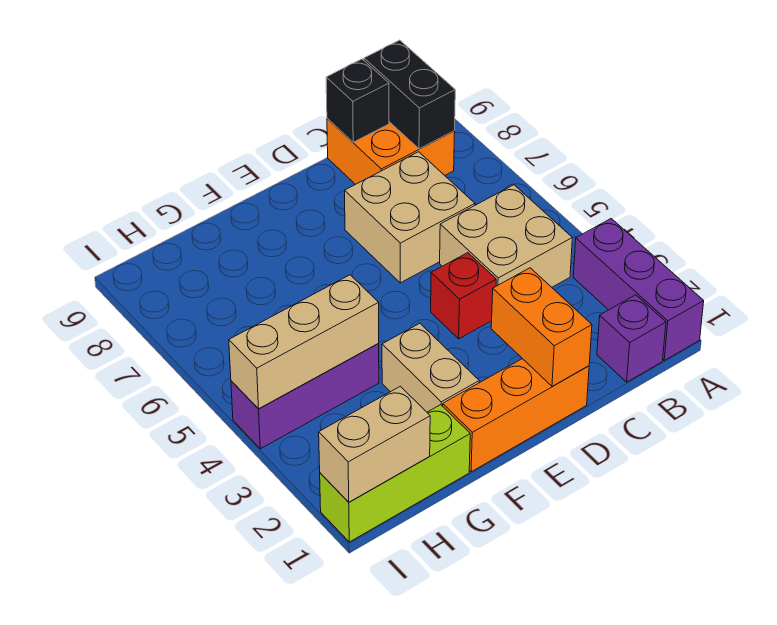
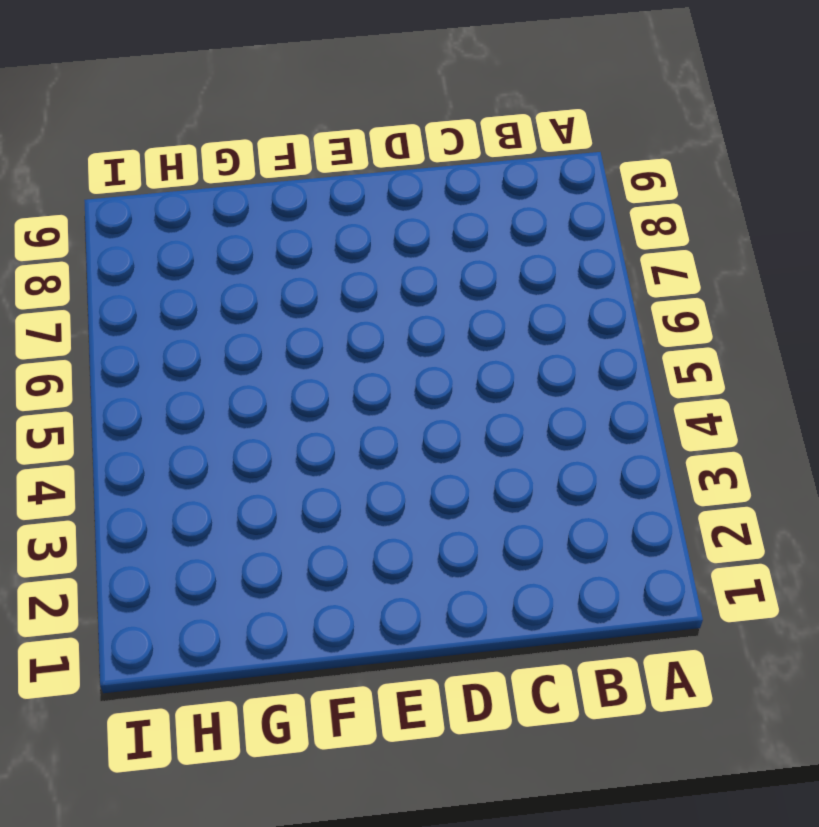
none -> purple brick A1:A3 level 1
none -> purple brick B1 level 1
none -> tan brick B4:C5 level 1

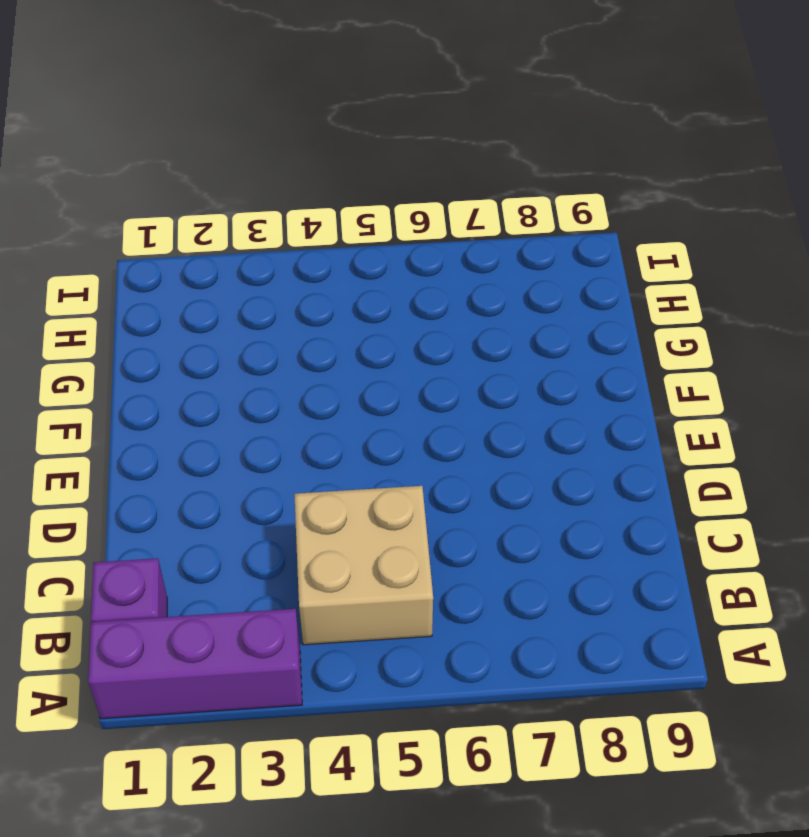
none -> orange brick B8:C9 level 1
none -> tan brick C6:D7 level 1
none -> orange brick D1:F1 level 1

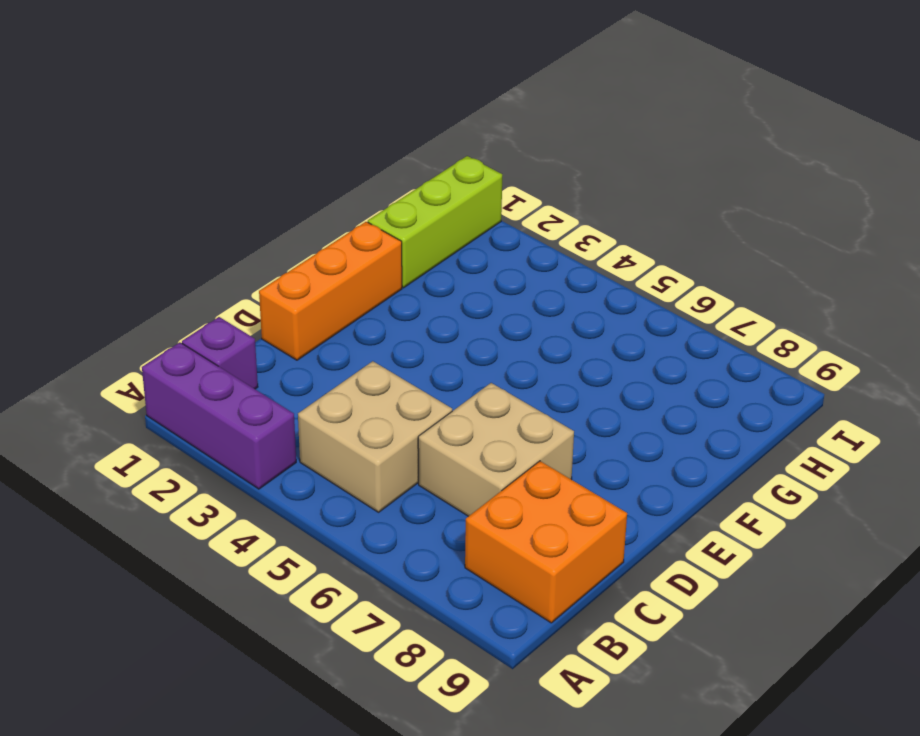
none -> red brick D4 level 1
none -> tan brick F2:F3 level 1
none -> purple brick G4:I4 level 1

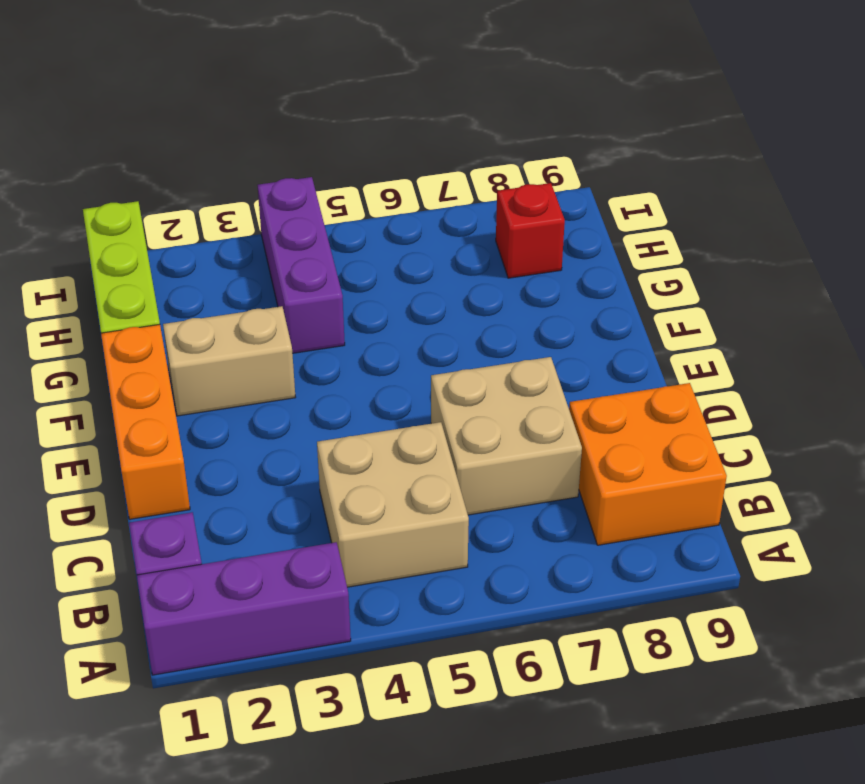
red brick H8 level 1 -> red brick D4 level 1
none -> black brick B8:B9 level 2
none -> black brick C9 level 2
none -> orange brick D1:D2 level 2

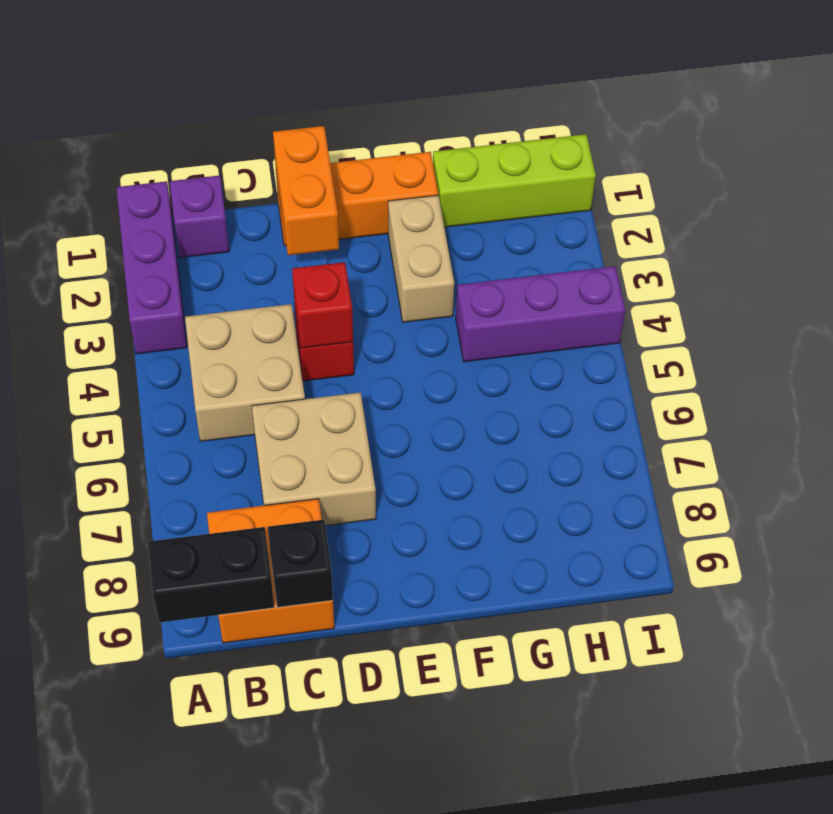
black brick A9:B9 level 2 -> black brick B8:B9 level 2
red brick D4 level 2 -> none
none -> tan brick G4:I4 level 2
none -> tan brick H1:I1 level 2

